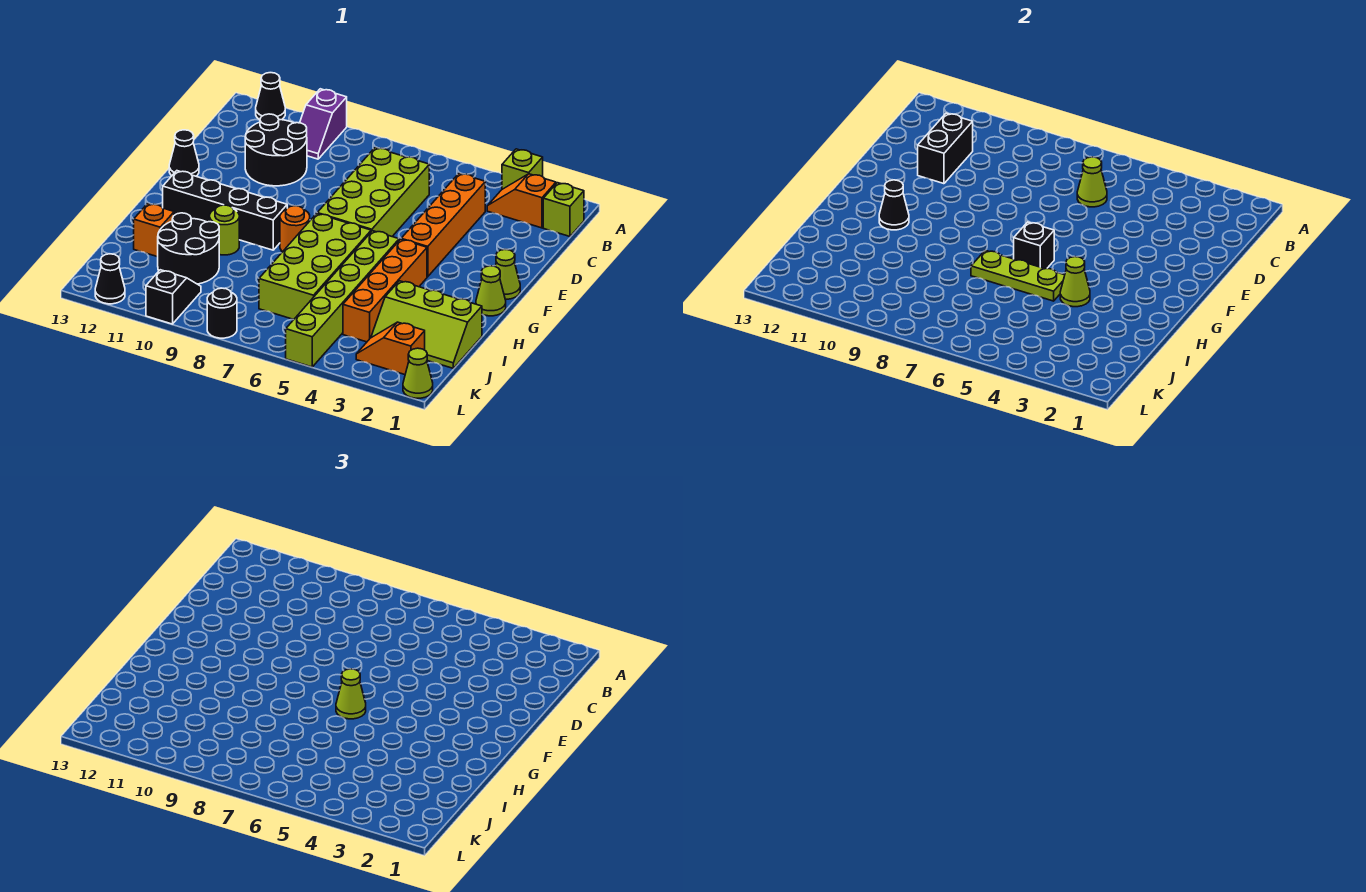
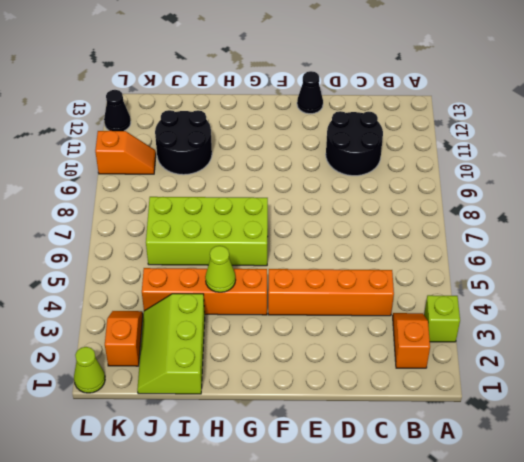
orange slope K10:L10 level 1 top L -> black slope K10:L10 level 1 top L
none -> purple slope A10:B10 level 1 top A
none -> black cone A12 level 1
none -> lime brick B1 level 1
none -> lime brick C6:F7 level 1

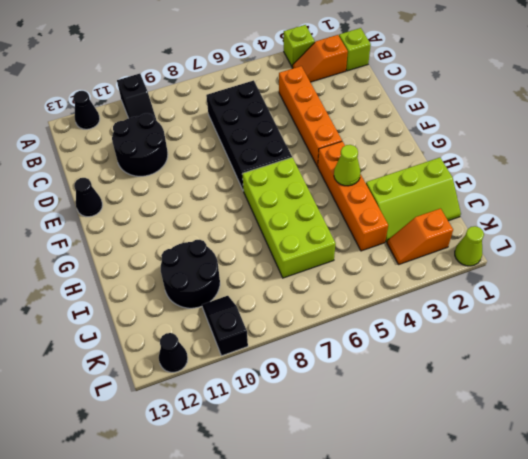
black slope A10:B10 level 1 top A -> purple slope A10:B10 level 1 top A
black brick C6:F7 level 1 -> lime brick C6:F7 level 1
none -> lime cone F1 level 1
none -> lime cone G1 level 1
none -> lime brick G5:L5 level 1
none -> orange round brick G8 level 1

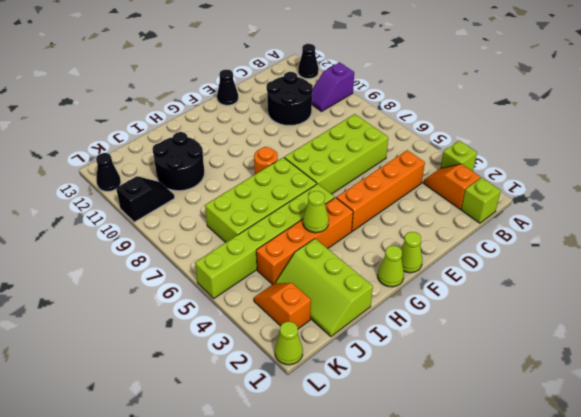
none -> black brick G9:G12 level 1
none -> lime round brick H10 level 1
none -> orange brick I12 level 1
none -> black round brick L8 level 1

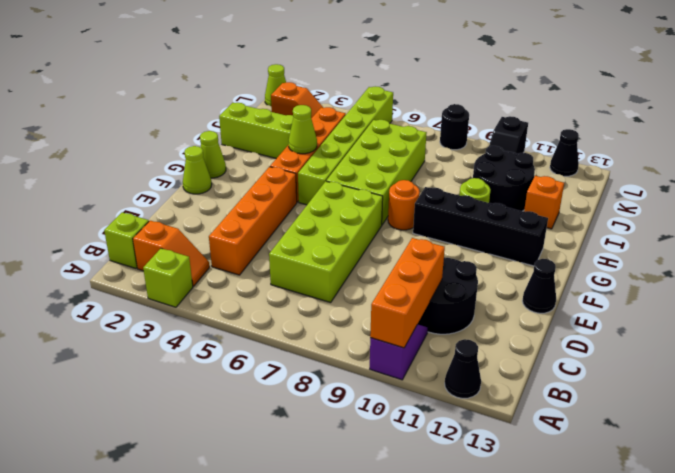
orange brick A10:C10 level 2 -> none
none -> lime cone C6 level 2
none -> black brick C11:D11 level 2
none -> black brick G6 level 2
none -> black cone G11 level 2

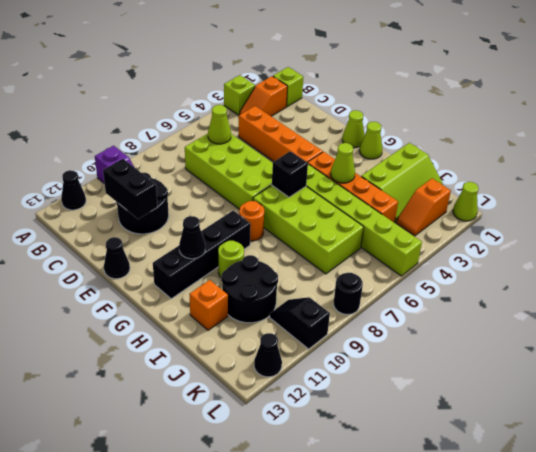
none -> lime plate H5:H7 level 2
none -> lime cone G6 level 3

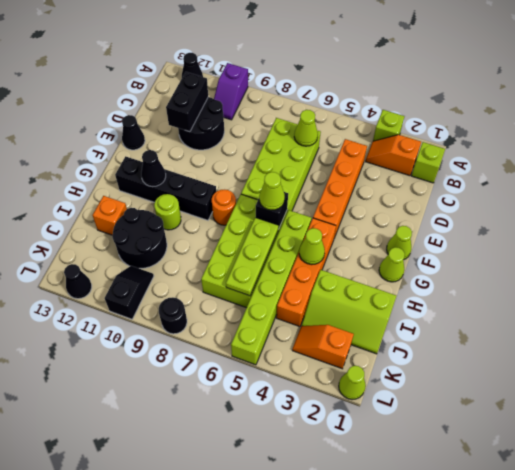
lime plate H6:J6 level 2 -> lime plate H5:H7 level 2

